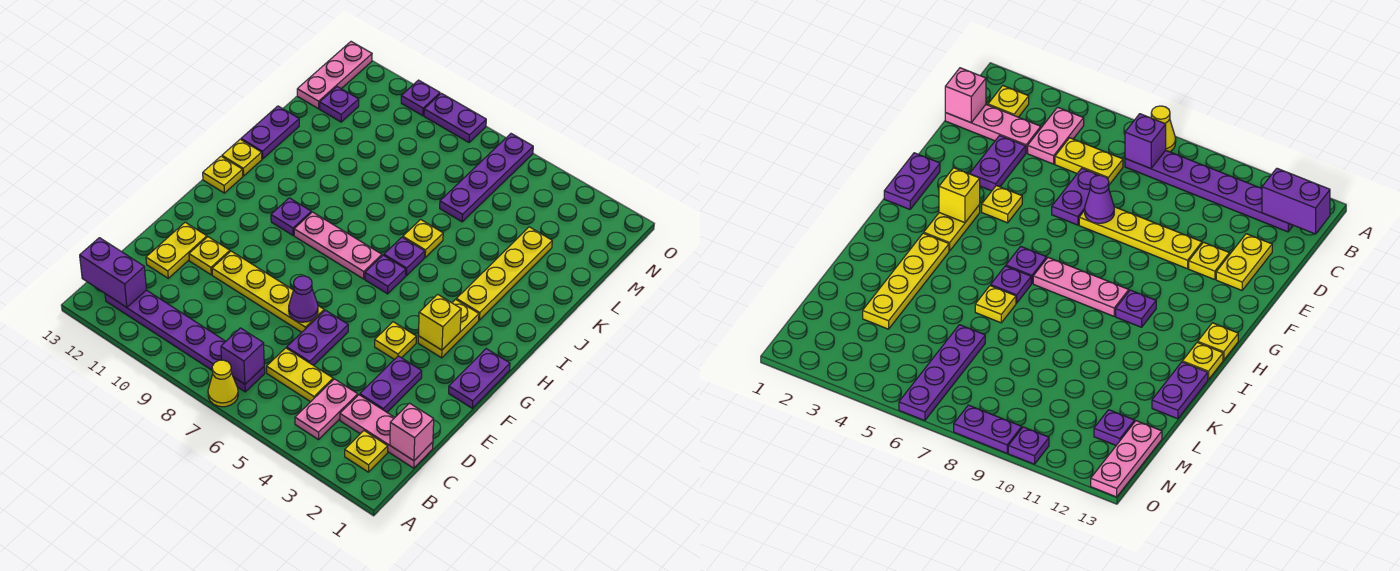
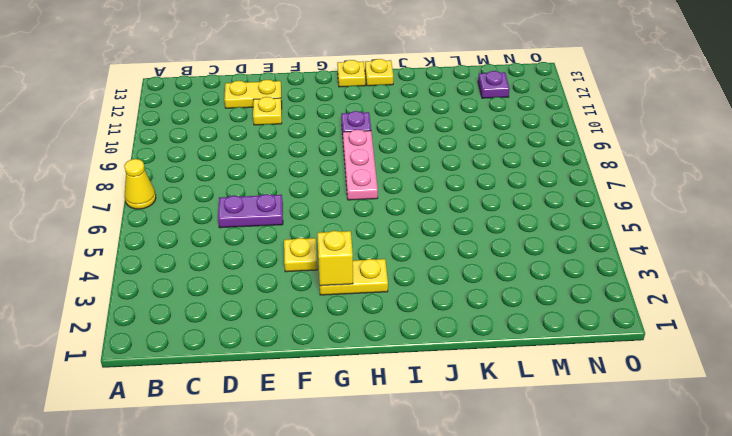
none -> yellow plate B2 level 1
none -> pink plate B4:C4 level 1
none -> purple plate B7:B12 level 1
none -> pink plate C1:C3 level 1

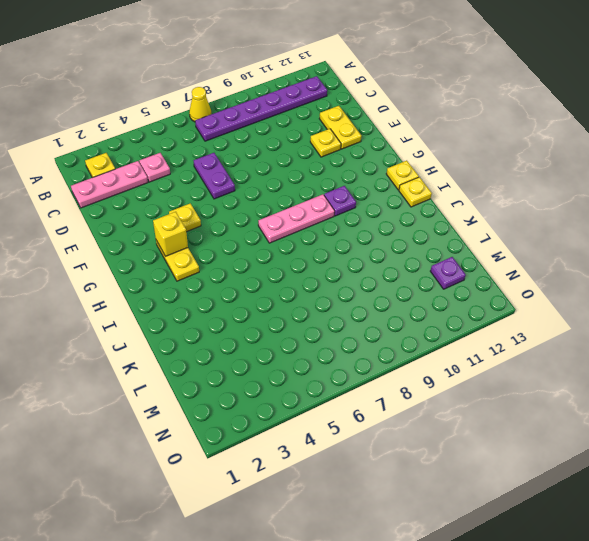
pink plate C4 level 1 -> pink plate B4:C4 level 1
none -> yellow plate C5:C6 level 1
none -> purple plate D3:E3 level 1
none -> yellow plate E7:E10 level 1
none -> purple plate F1:G1 level 1

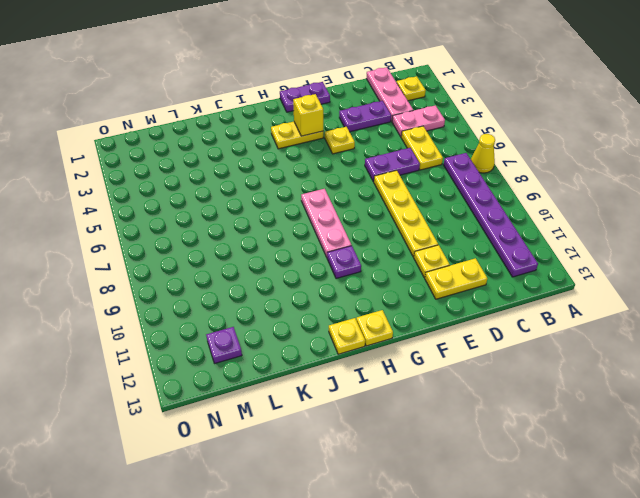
none -> purple plate H6 level 1
none -> yellow plate I3:L3 level 1
none -> purple plate I6 level 1
none -> yellow plate J6 level 1

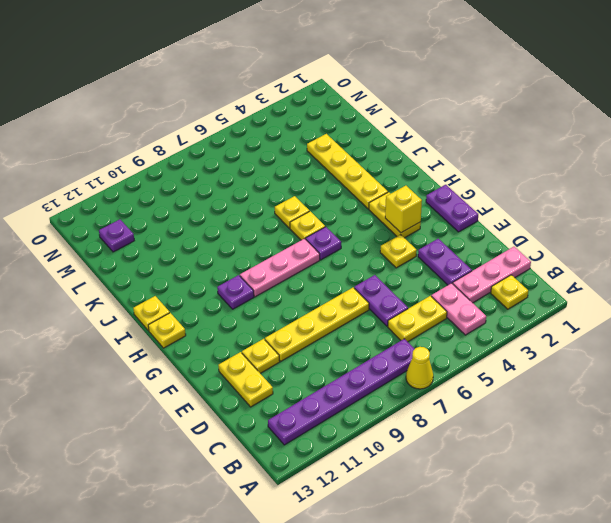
yellow plate I6 level 1 -> purple plate I6 level 1
none -> purple plate J13:K13 level 1
none -> purple plate L6:O6 level 1
none -> pink plate M13:O13 level 1
none -> purple plate O8:O9 level 1

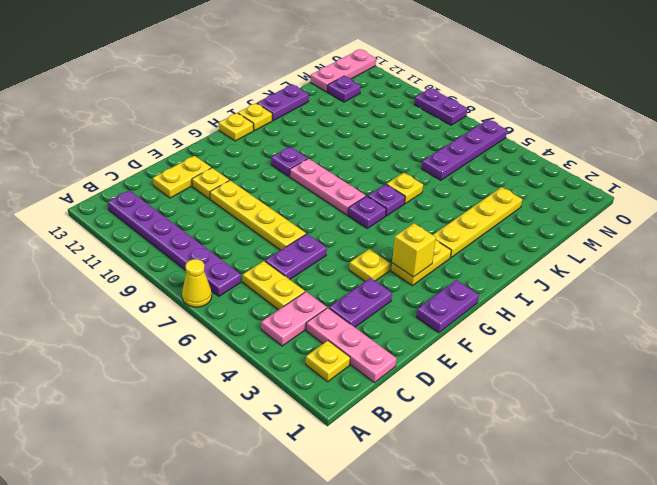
none -> purple plate O10 level 1
none -> purple brick B7 level 2
none -> purple brick B12:B13 level 2
none -> pink brick C1 level 2

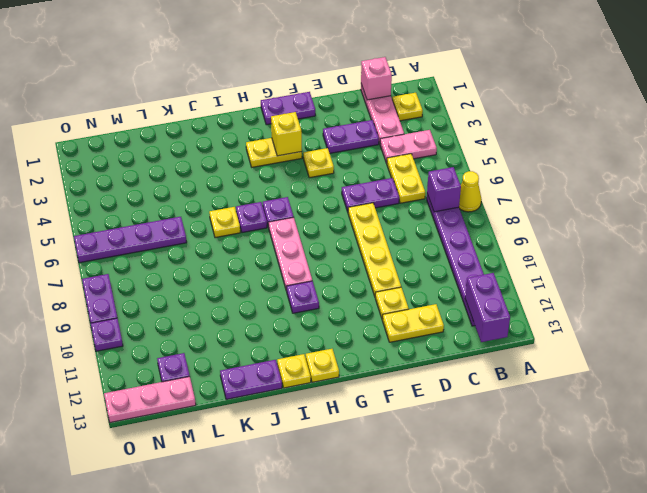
none -> yellow plate I3:L3 level 1
none -> purple cone E7 level 2

